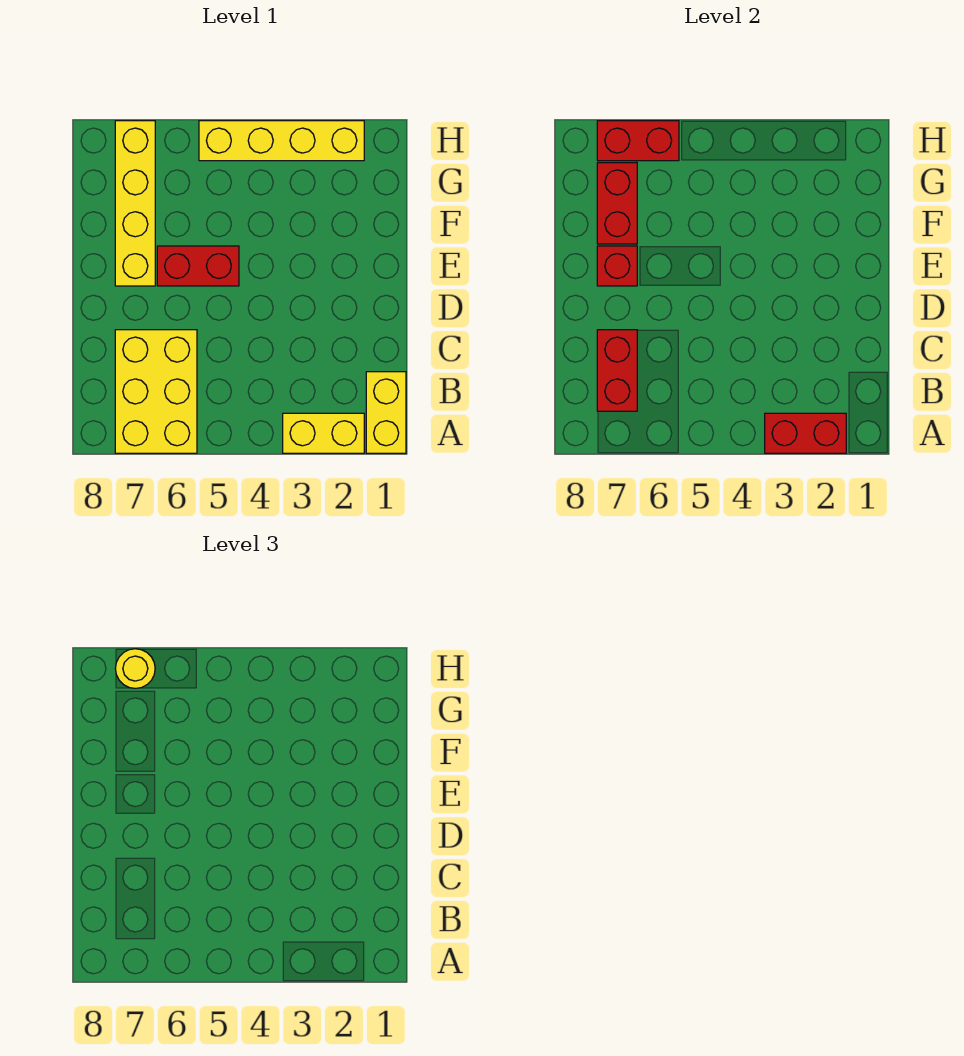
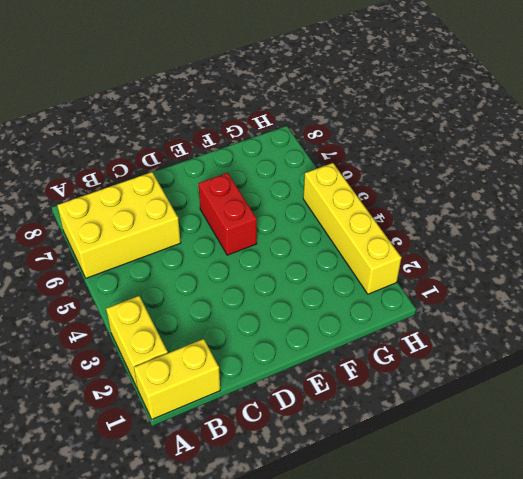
none -> yellow brick E7:H7 level 1
none -> red brick A2:A3 level 2
none -> red brick B7:C7 level 2

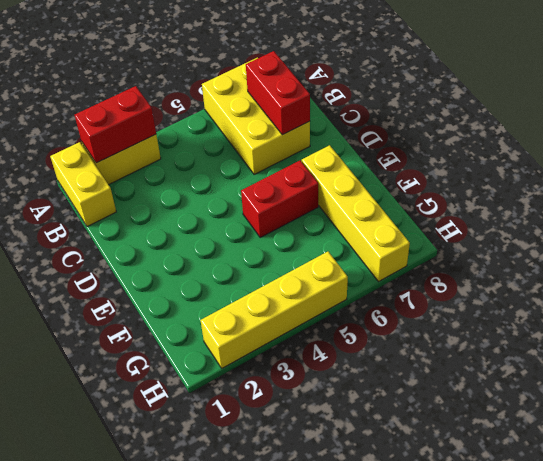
none -> red brick E7 level 2
none -> red brick F7:G7 level 2
none -> red brick H6:H7 level 2

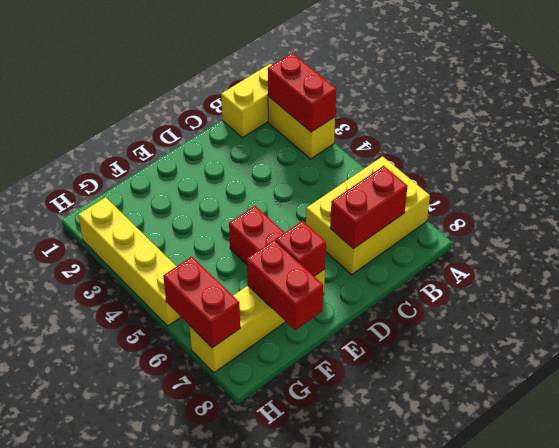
red brick F7:F8 level 2 -> red brick F7:G7 level 2
none -> yellow round brick H7 level 3

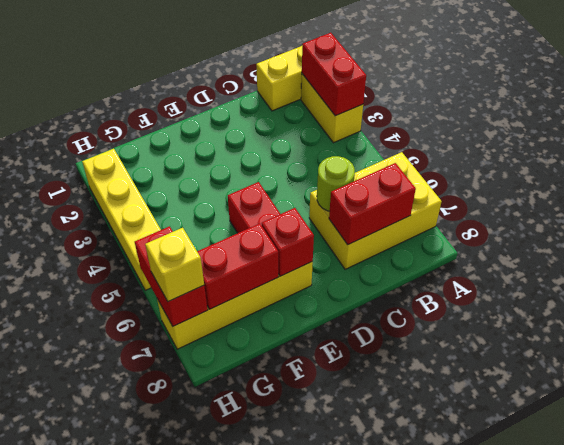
lime round brick C6 level 2 -> none
yellow brick H7 level 3 -> yellow round brick H7 level 3

